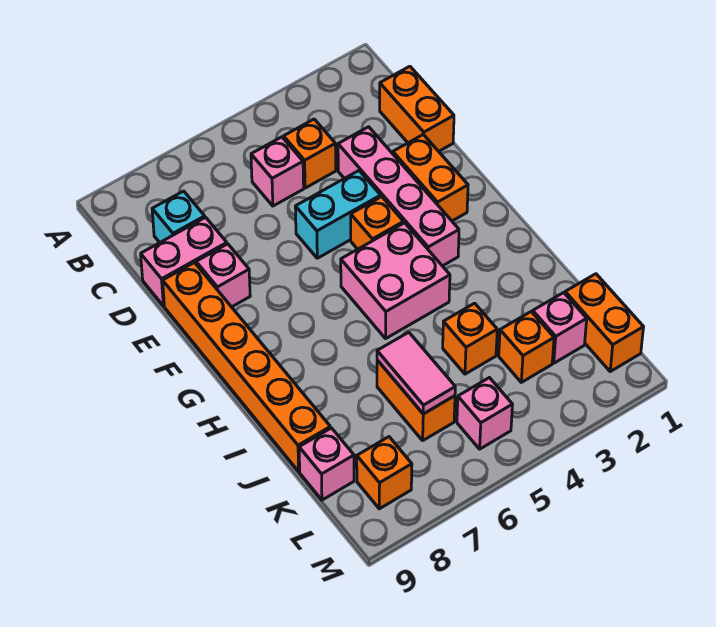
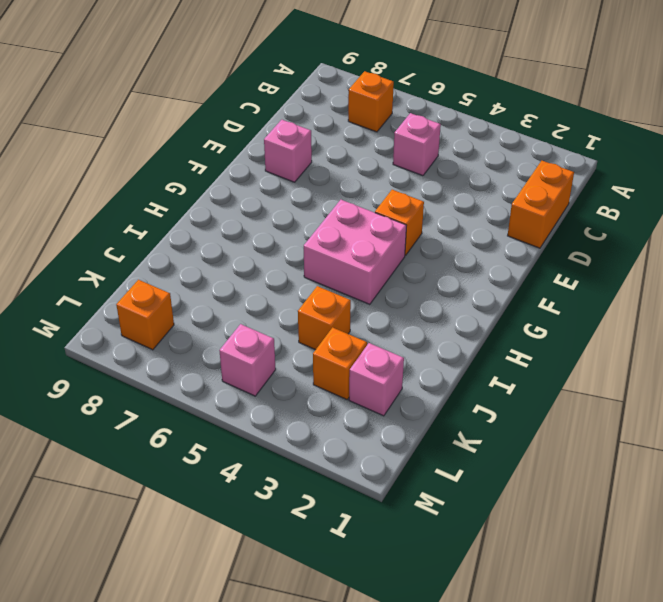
orange brick B7 level 1 -> orange brick C4 level 1
none -> cyan brick C8 level 1
none -> pink brick D3:G3 level 1
none -> pink brick D8:D9 level 1

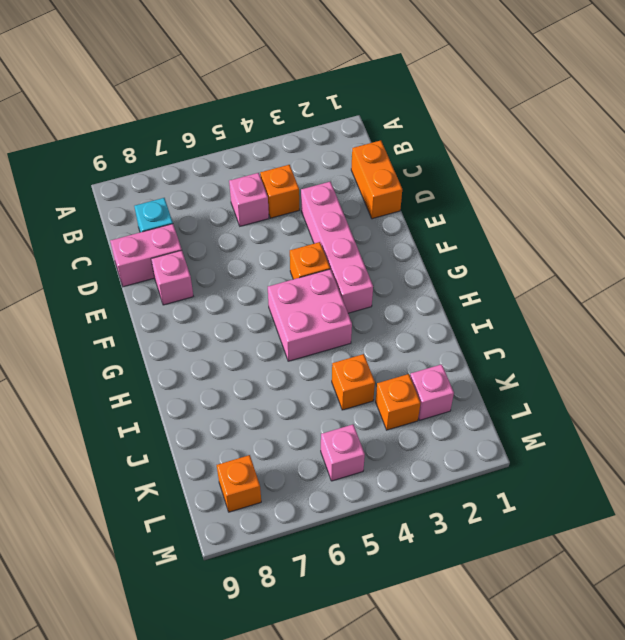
none -> orange brick E2:F2 level 1
none -> cyan brick E4:E5 level 1
none -> orange brick E9:J9 level 1

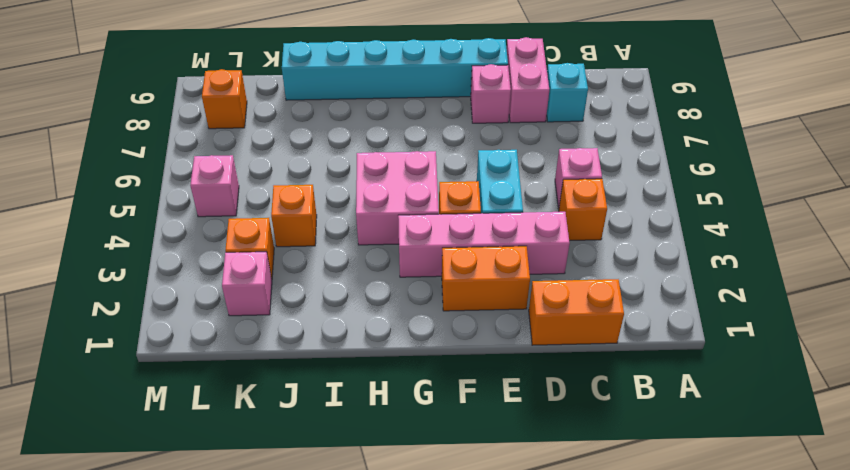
cyan brick E9:J9 level 1 -> orange brick E9:J9 level 1
none -> orange brick J6:K6 level 1
none -> orange brick K1:L1 level 1
none -> pink brick K9 level 1

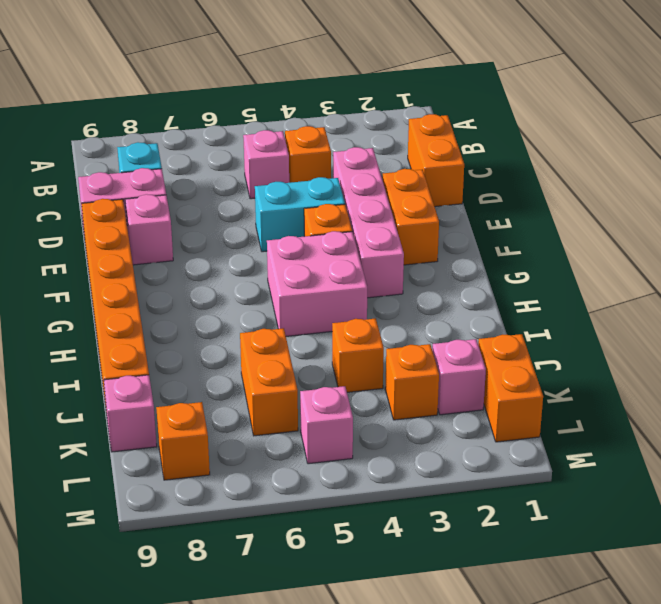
none -> pink tile J6:K6 level 2

